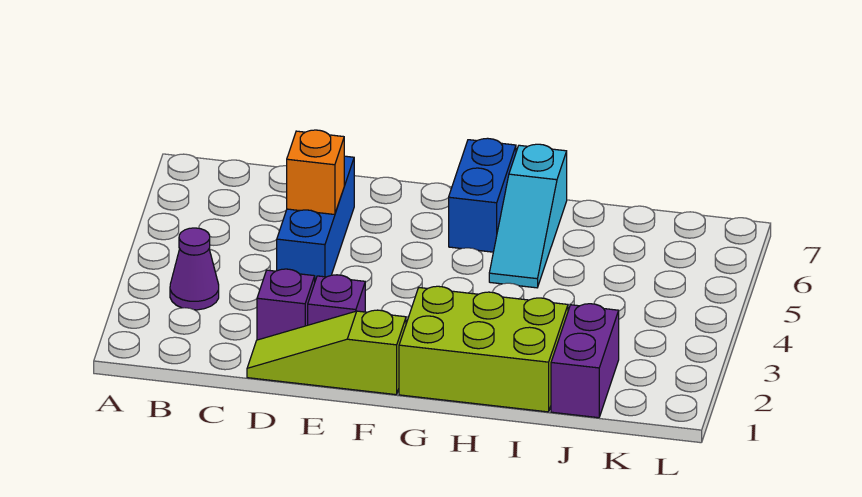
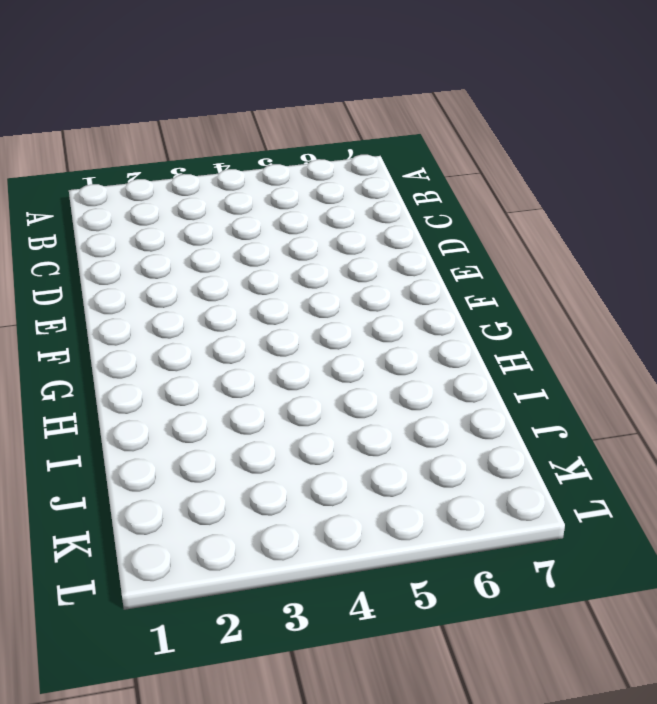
none -> purple cone B3 level 1
none -> lime slope D1:F1 level 1 top F

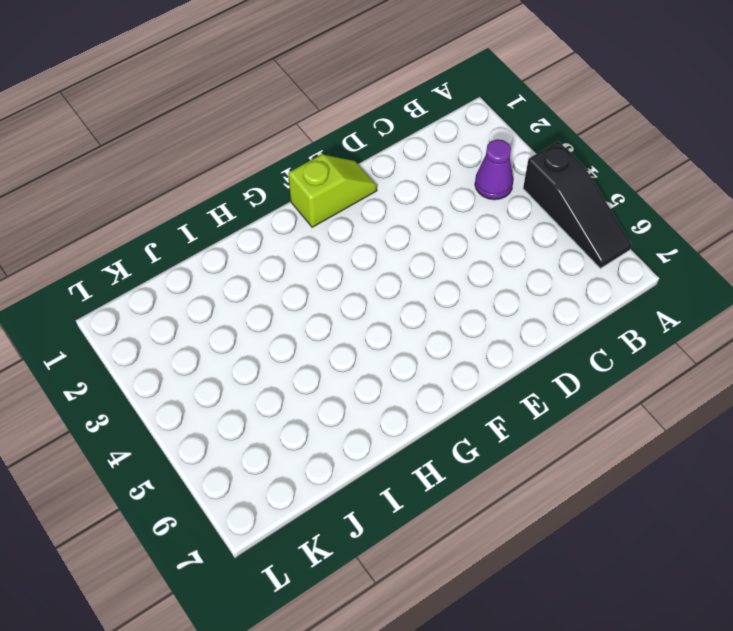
black slope A4:A6 level 1 top 4 -> none
lime slope E1:F1 level 1 top F -> lime slope D1:F1 level 1 top F
none -> purple brick D2 level 1
none -> blue brick D4:D6 level 1

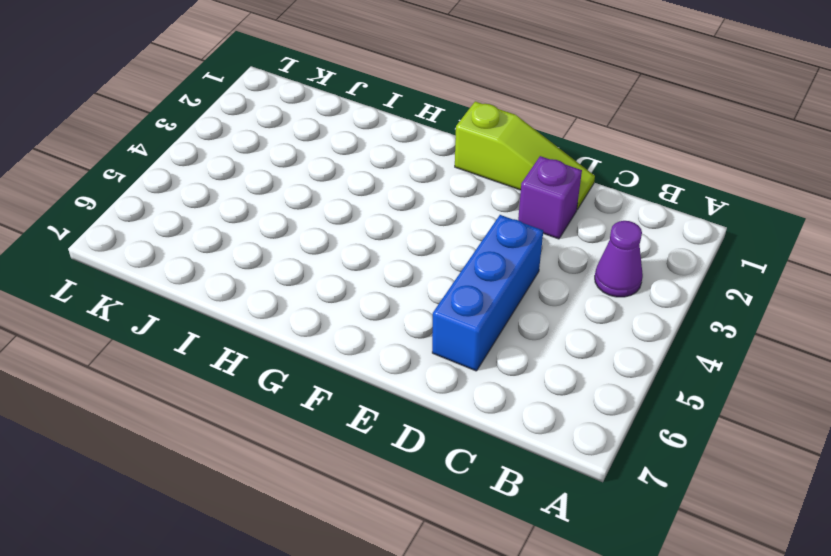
none -> purple brick E2 level 1
none -> lime brick G1:I2 level 1

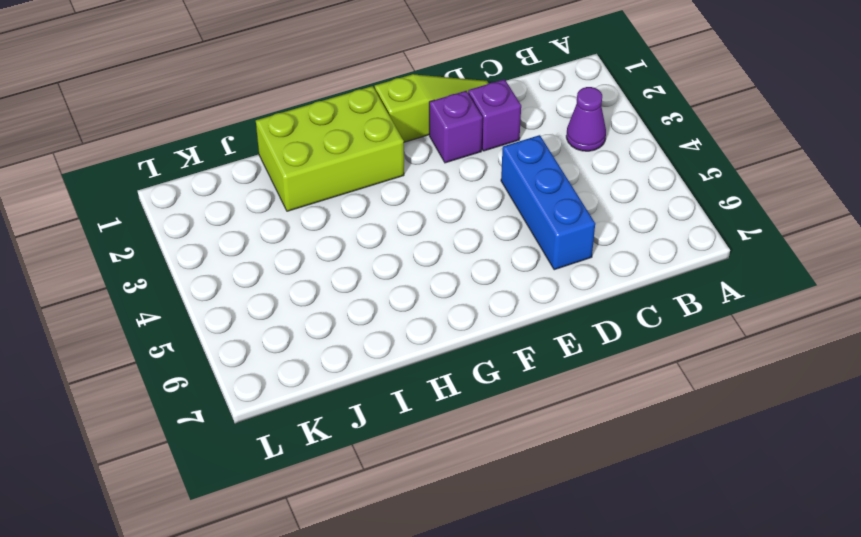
none -> blue brick G6:G7 level 1
none -> cyan slope H5:H7 level 1 top 7

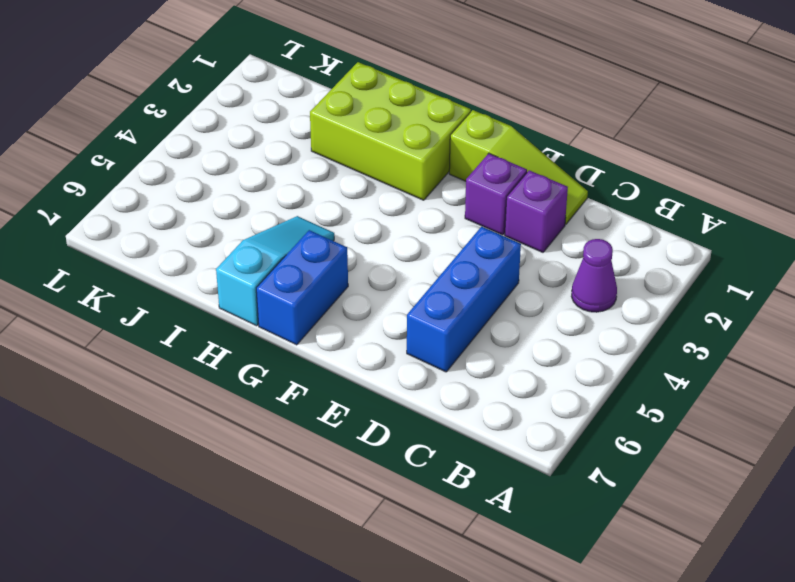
none -> purple brick J1:J2 level 1
none -> orange brick D5 level 2

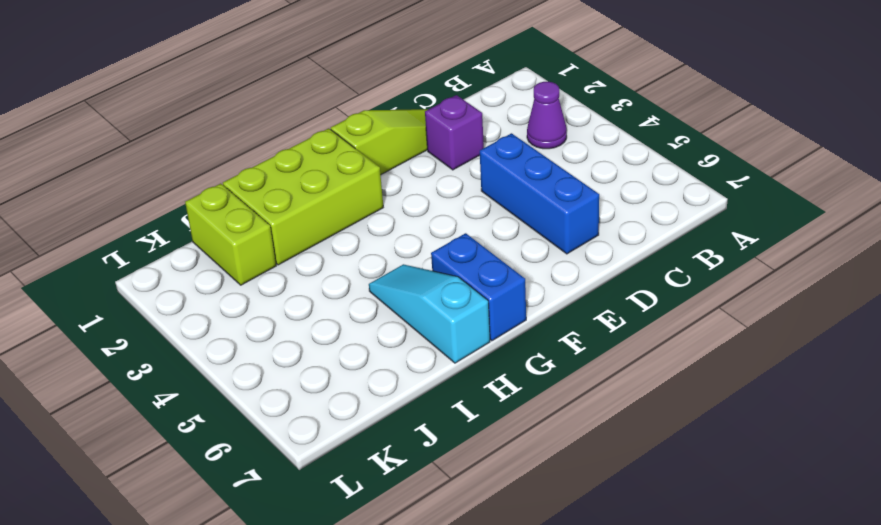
lime brick J1:J2 level 1 -> purple brick J1:J2 level 1
none -> purple brick E2 level 1
none -> orange brick D5 level 2

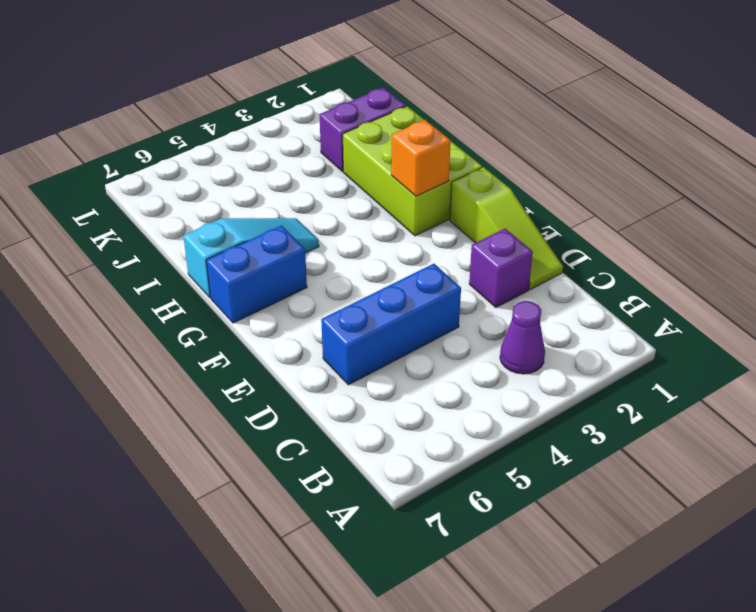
orange brick G2 level 2 -> orange brick D5 level 2
none -> purple brick E2 level 1

